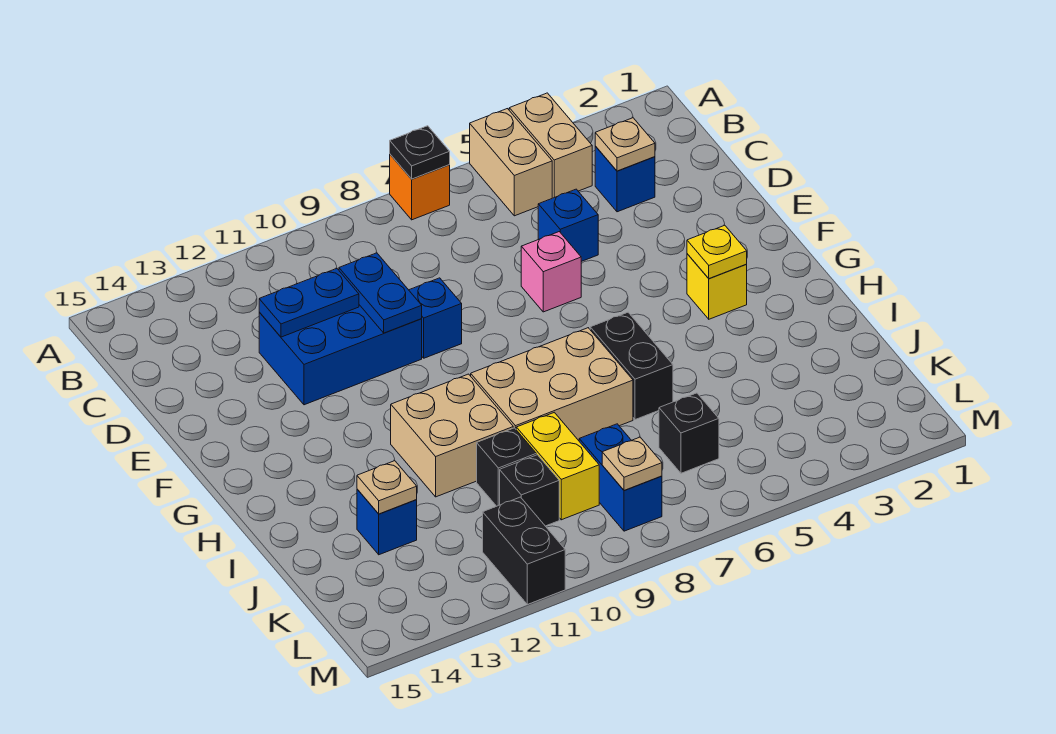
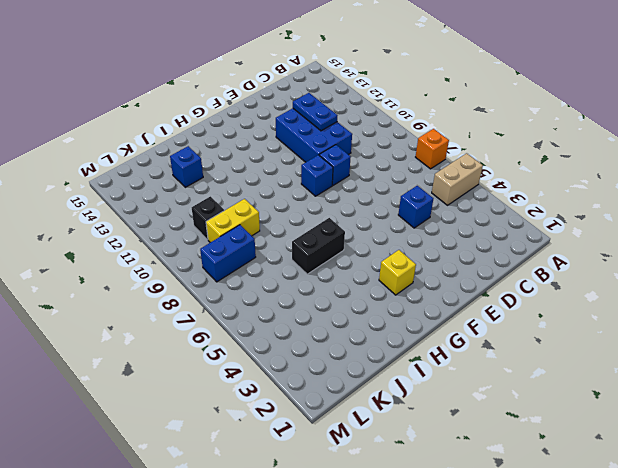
blue brick F9 level 1 -> blue brick C3 level 1
none -> tan brick A4:B4 level 1
none -> pink brick E6 level 1
none -> tan brick H7:I9 level 1

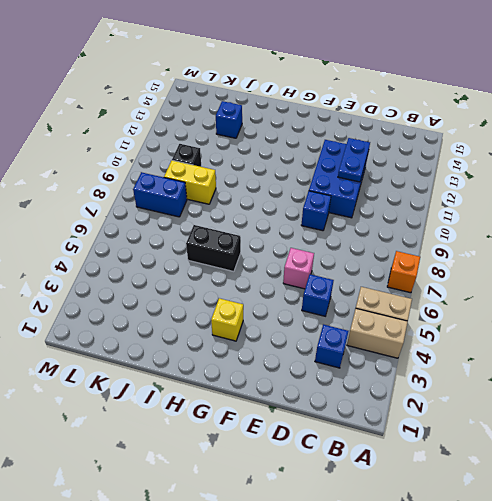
none -> tan brick H7:I9 level 1
none -> tan brick H10:I11 level 1
none -> black brick J10 level 1

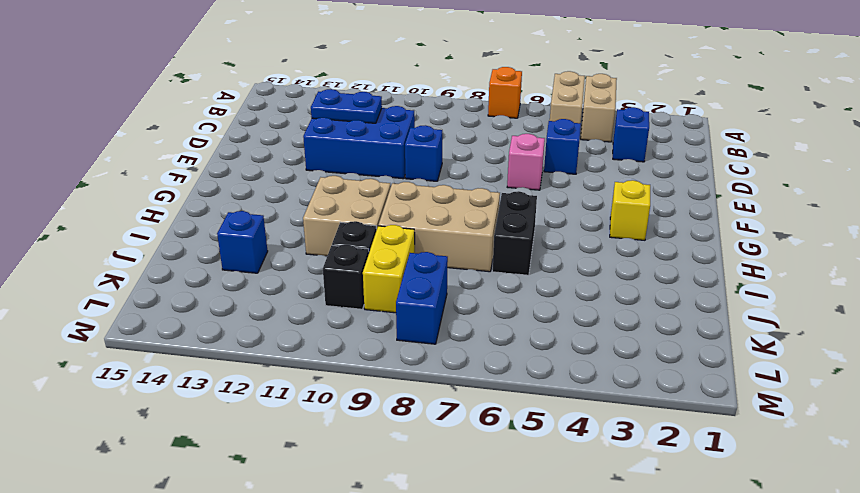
none -> black brick K6 level 1
none -> black brick L11:M11 level 1
none -> black plate A7 level 2

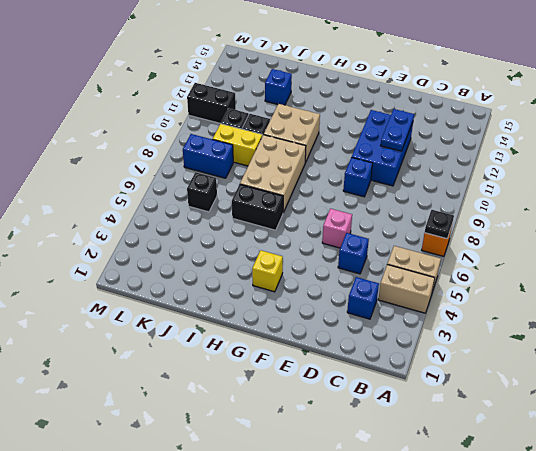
none -> tan plate C3 level 2
none -> blue plate D10:E10 level 2
none -> yellow plate G3 level 2

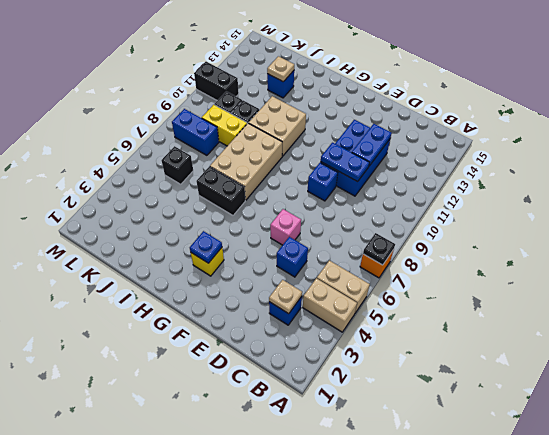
blue plate G3 level 2 -> yellow plate G3 level 2
none -> tan plate L8 level 2

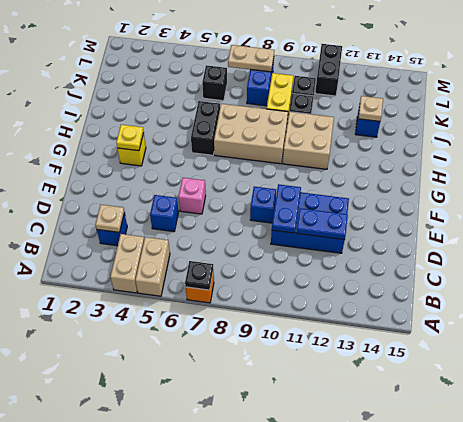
tan plate L7:L8 level 2 -> tan plate L8 level 2

